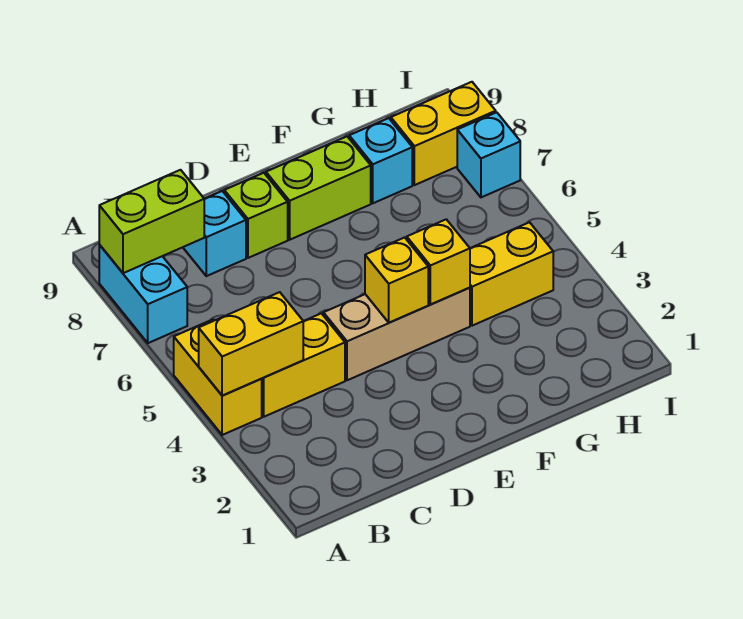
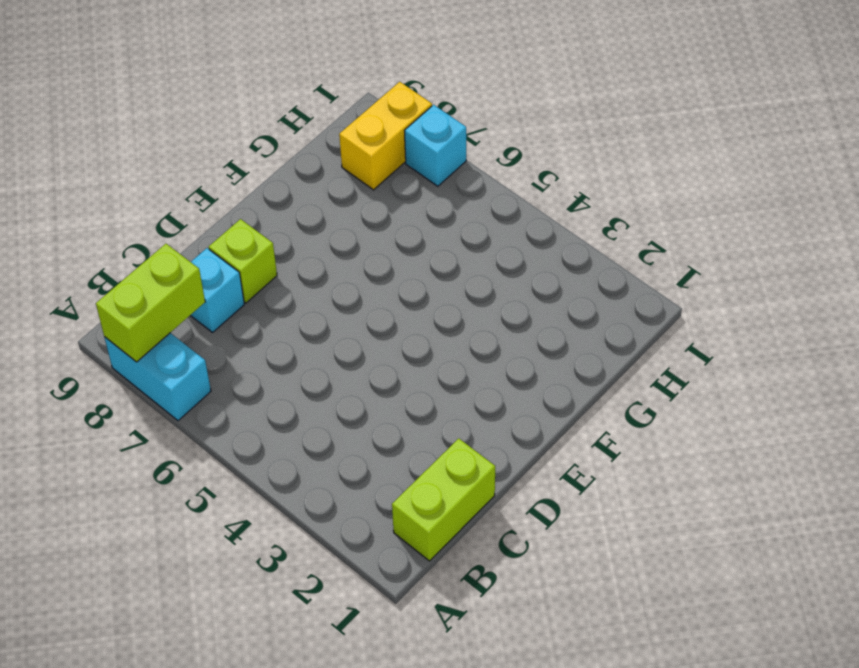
lime brick B1:C1 level 1 -> lime brick E8:F8 level 1
none -> yellow brick A4:A5 level 1
none -> yellow brick B4:C4 level 1
none -> tan brick D4:F4 level 1

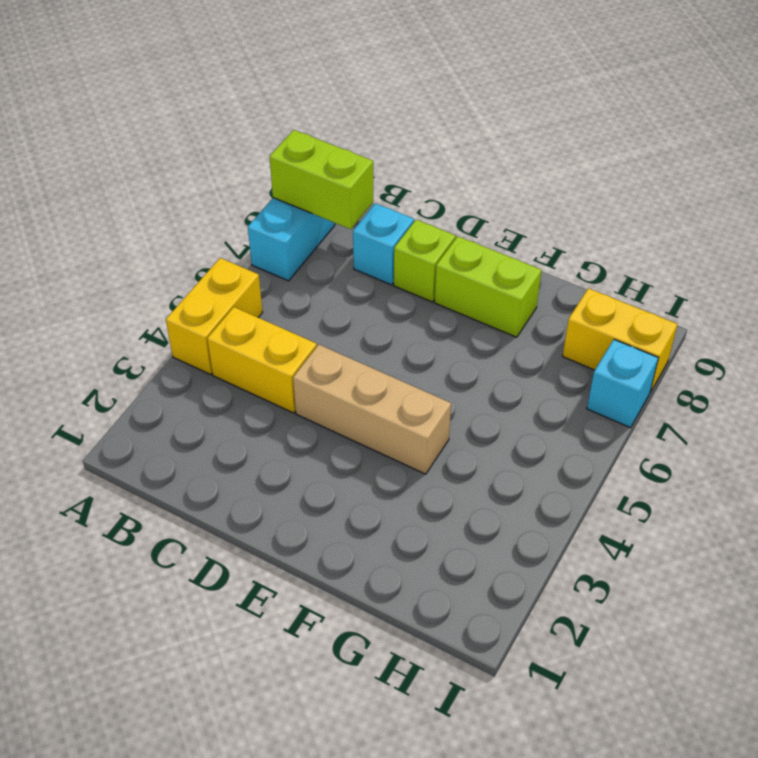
none -> yellow brick G4:H4 level 1
none -> cyan brick G8 level 1
none -> yellow brick A4:B4 level 2

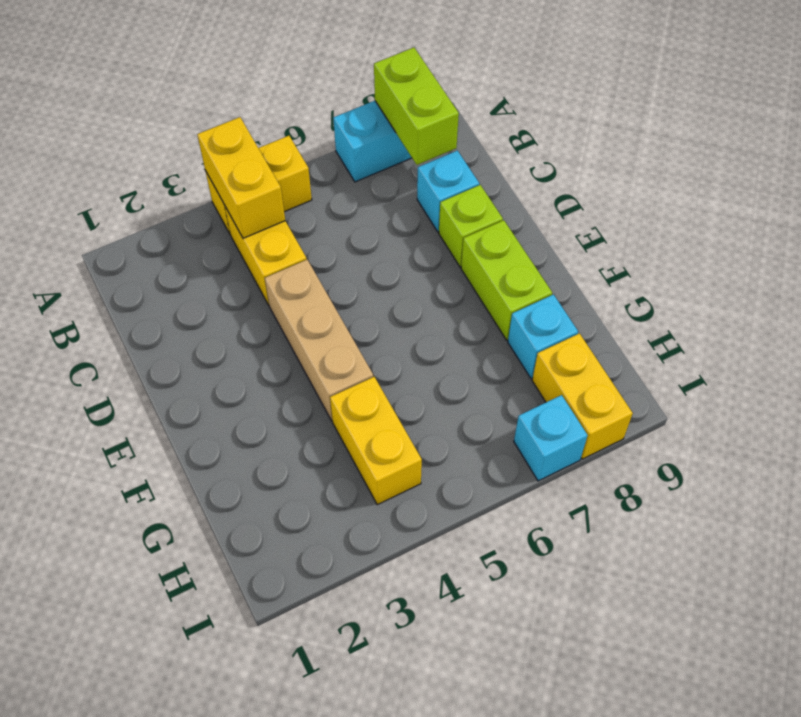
none -> yellow brick E4 level 2
none -> yellow brick F4 level 2

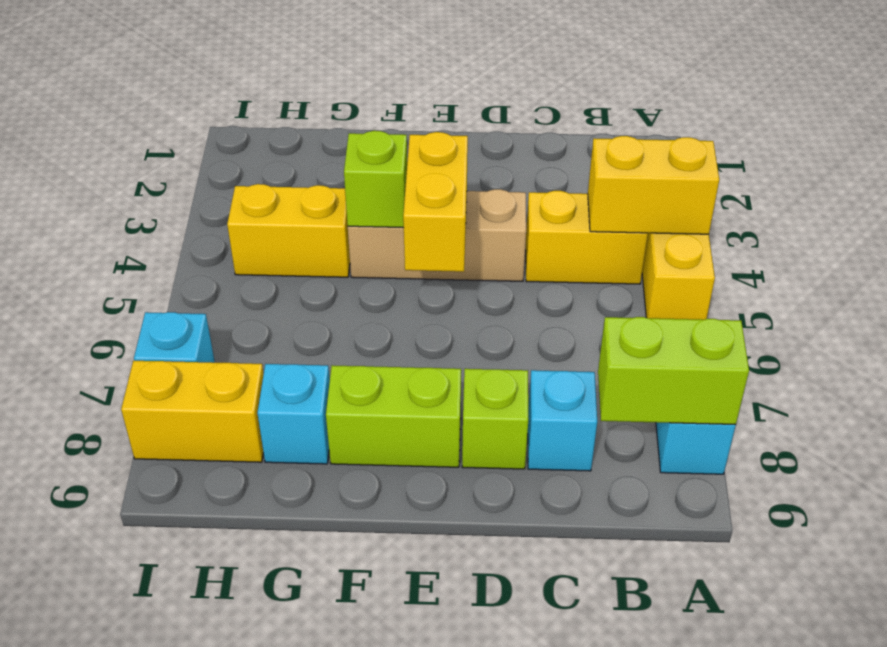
yellow brick E4:E5 level 2 -> yellow brick E4 level 2
lime brick F4 level 2 -> yellow brick F4 level 2

